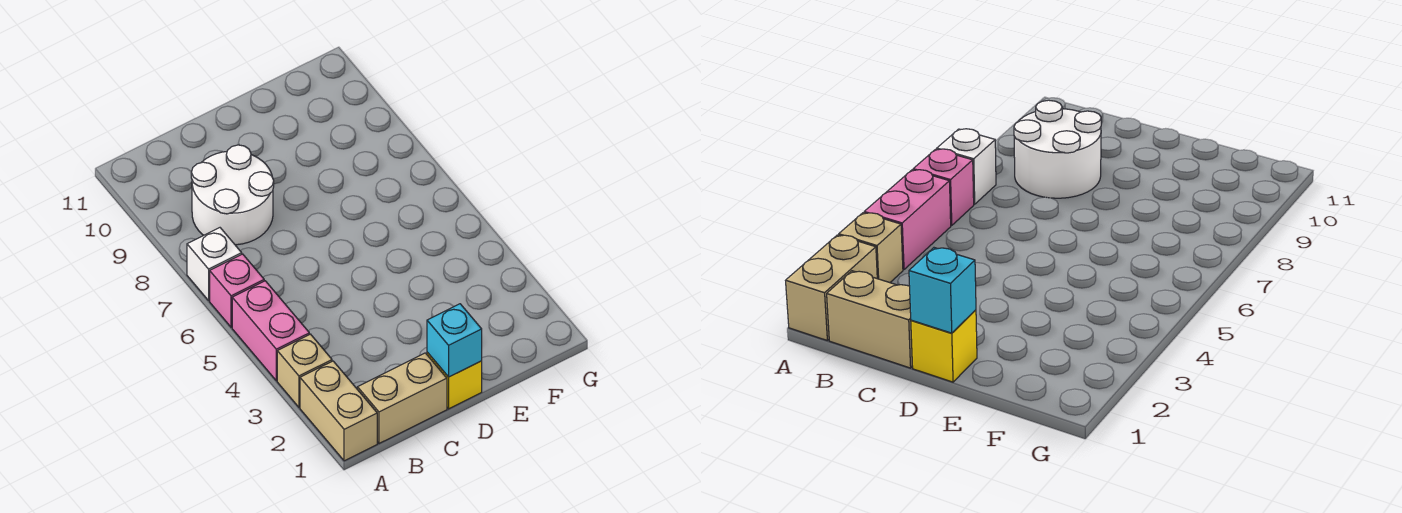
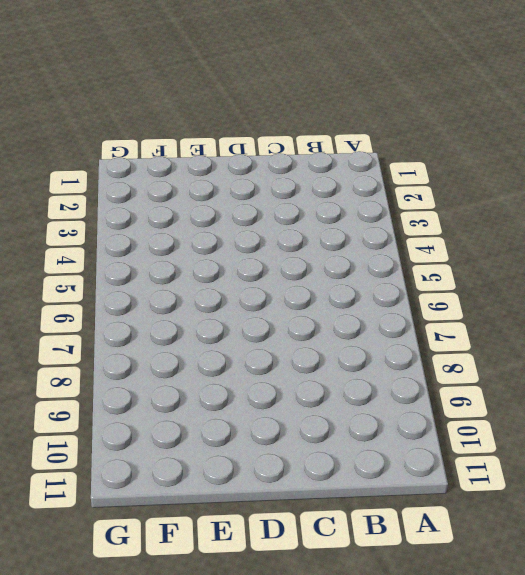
none -> tan brick A1:A2 level 1
none -> tan brick A3 level 1

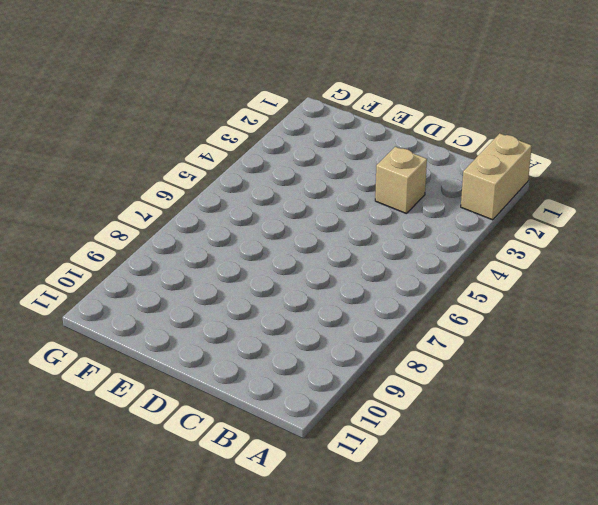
tan brick C3 level 1 -> tan brick A3 level 1
none -> pink brick A4:A5 level 1
none -> pink brick A6 level 1

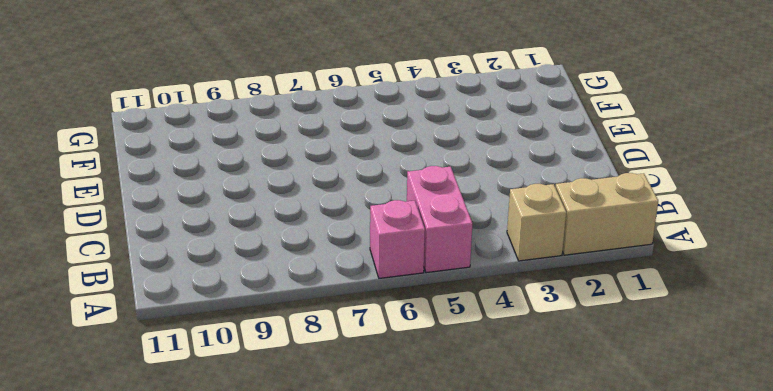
pink brick A5:B5 level 1 -> pink brick A4:A5 level 1
none -> white brick A7 level 1
none -> tan brick B1:C1 level 1

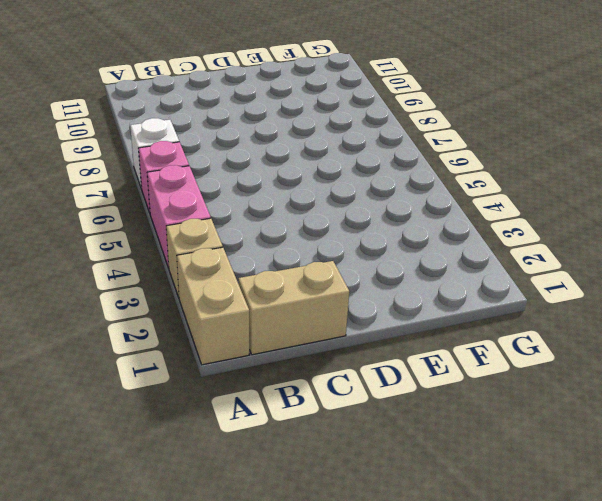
none -> white round brick B8:C9 level 1
none -> yellow brick D1 level 1

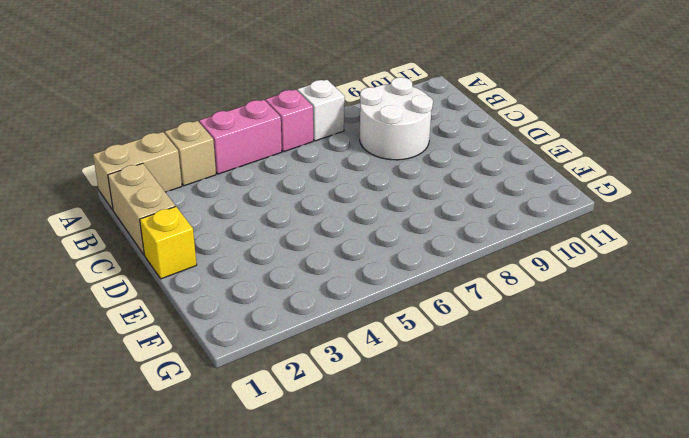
none -> cyan brick D1 level 2

